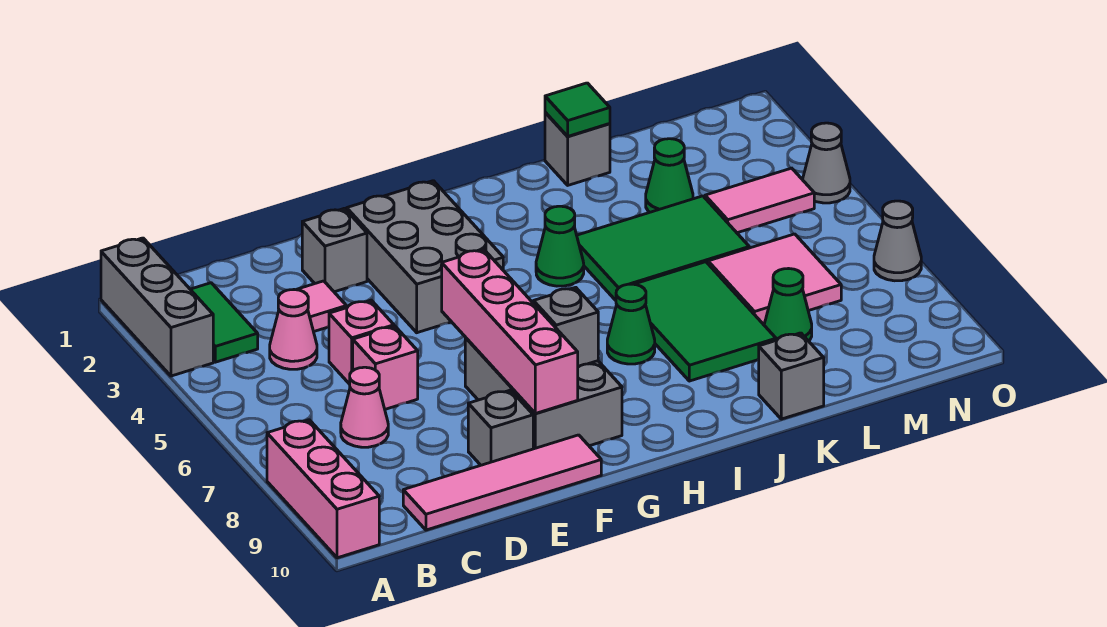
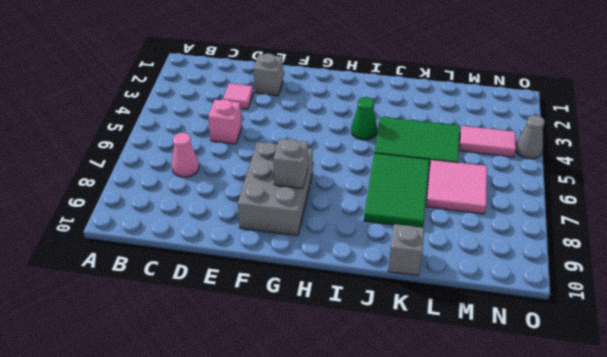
none -> grey brick A1:A3 level 1
none -> pink brick A8:A10 level 1
none -> green tile B2:B3 level 1

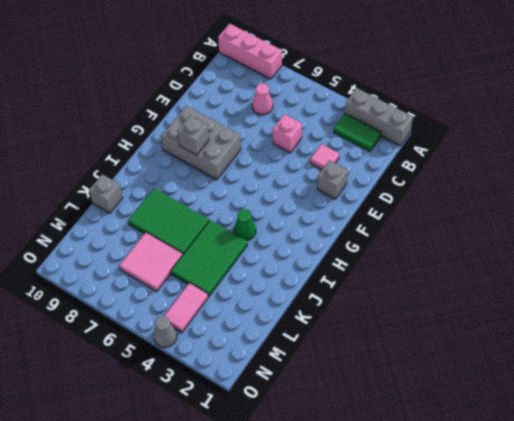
none -> pink cone C4 level 1
none -> pink tile C10:F10 level 1
none -> pink brick D6 level 1

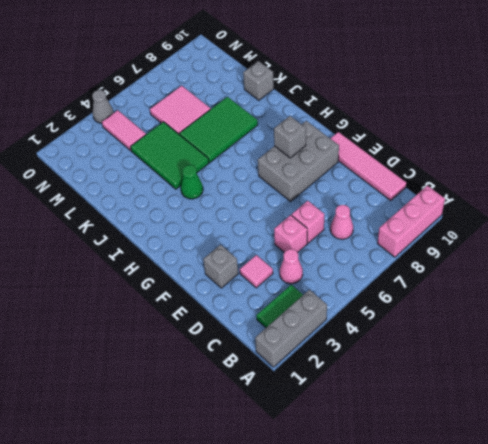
none -> grey brick E9 level 1
none -> grey brick F2:G4 level 1
none -> green cone I7 level 1

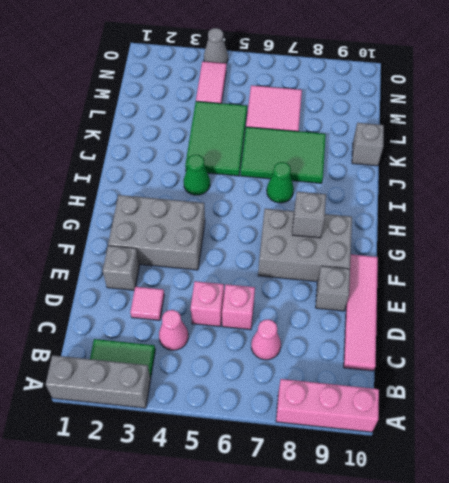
none -> grey brick K1 level 1
none -> green cone L3 level 1
none -> green cone L8 level 1

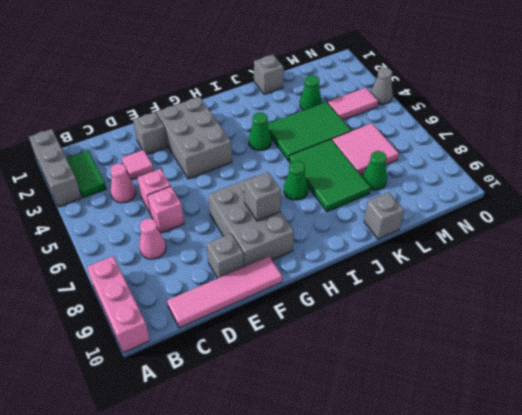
none -> grey cone O7 level 1
none -> pink brick F6:F9 level 2
none -> green tile K1 level 2

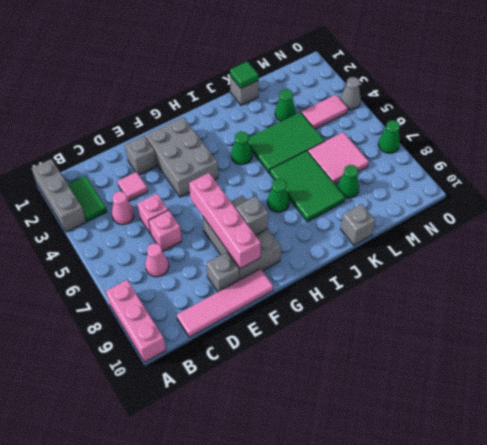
green cone O7 level 1 -> grey cone O7 level 1

